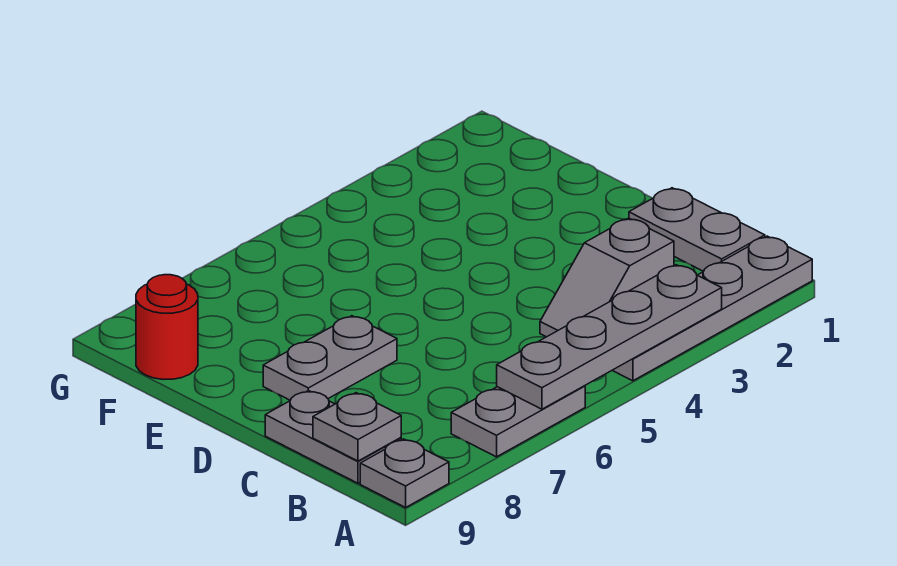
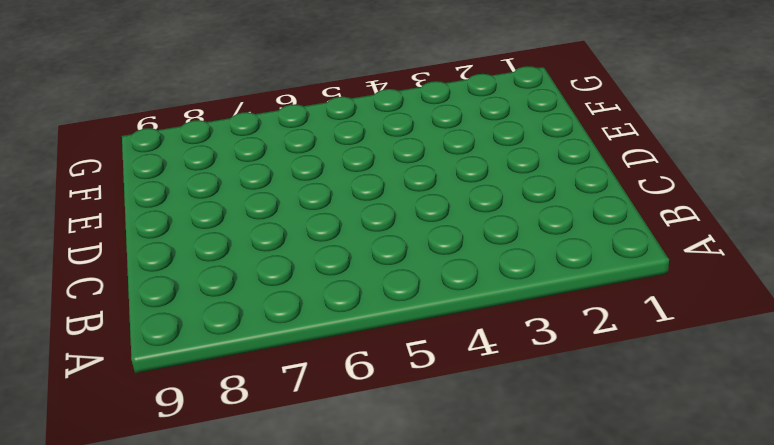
none -> grey plate A1:A4 level 1
none -> grey plate A6:A7 level 1

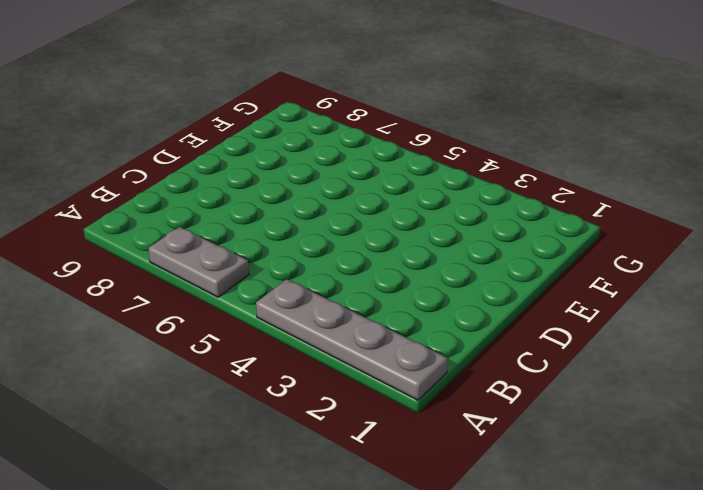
none -> grey plate A9 level 1
none -> grey plate B1:C1 level 1

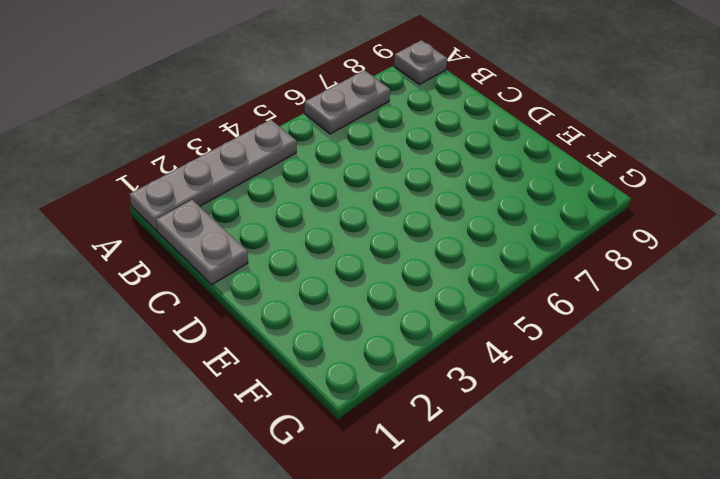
none -> grey slope B3:B4 level 1 top 3
none -> grey plate B9:C9 level 1

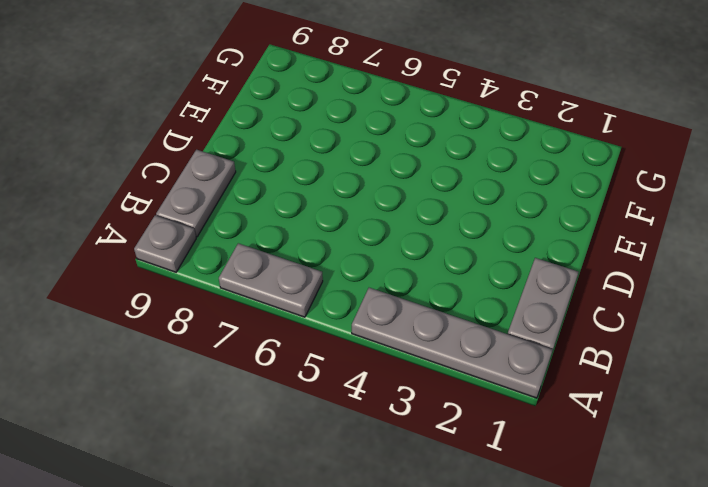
none -> grey slope B3:B4 level 1 top 3
none -> grey plate D7:D8 level 1

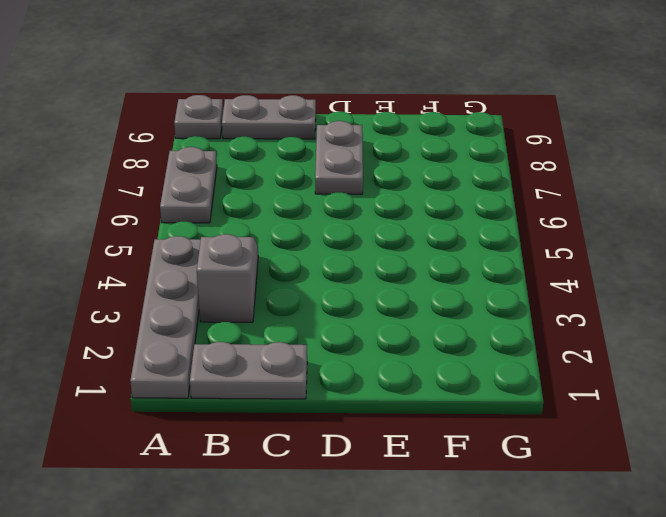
none -> red round brick F9 level 1
none -> grey plate A3:A6 level 2

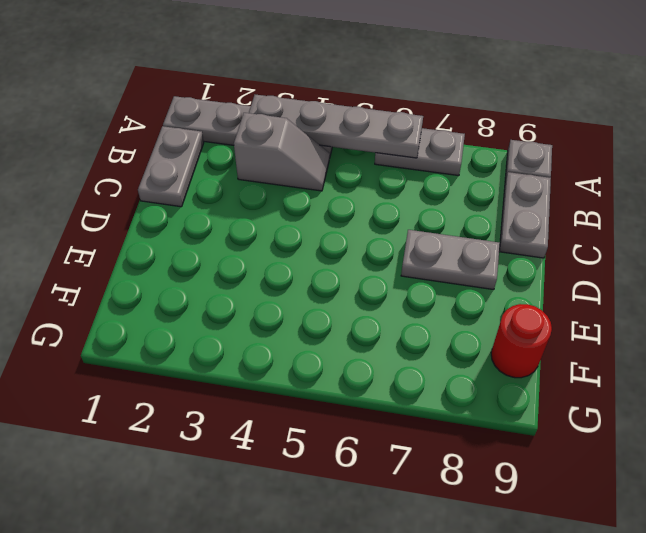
none -> grey plate B9 level 2

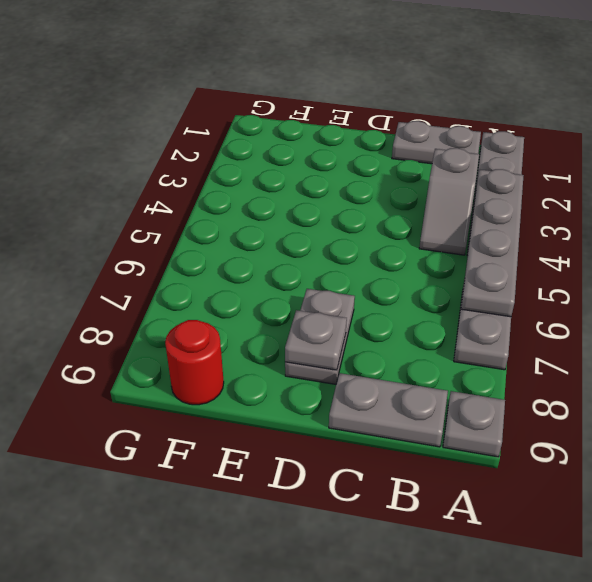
grey plate D8 level 2 -> grey plate B9 level 2

